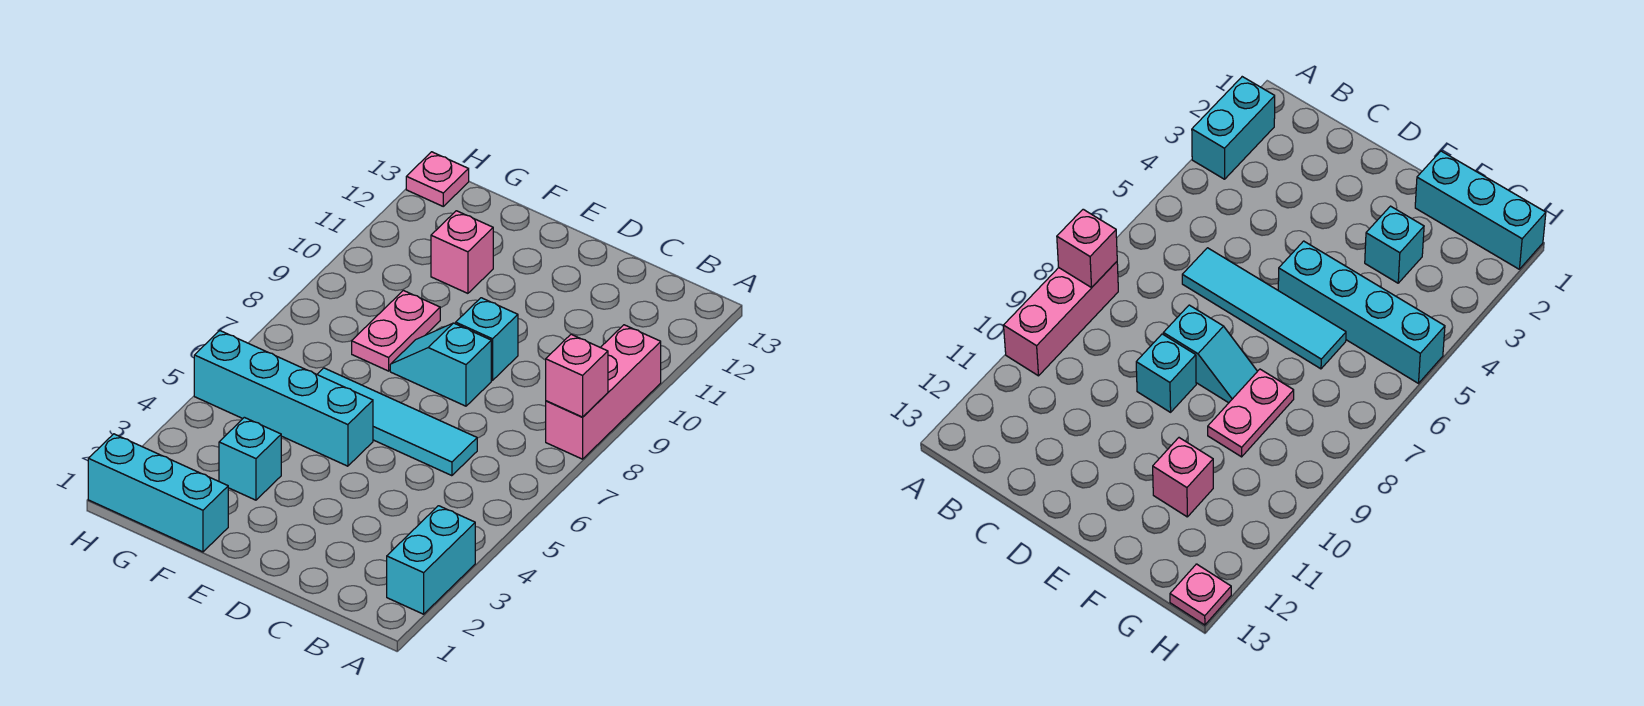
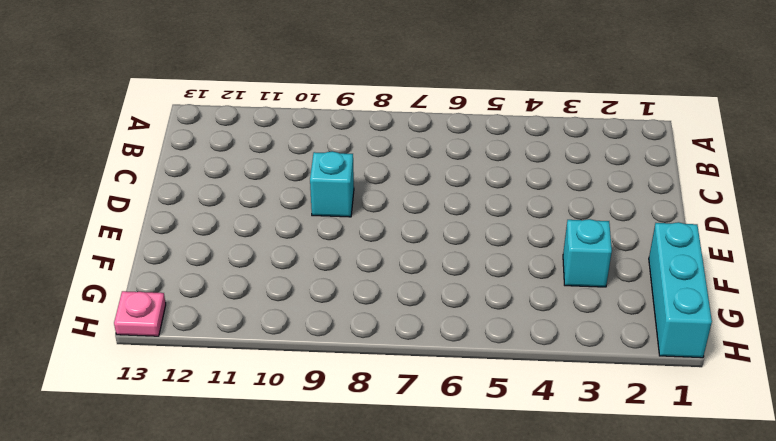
none -> cyan brick A2:A3 level 1
none -> pink brick A8:A10 level 1
none -> cyan tile C6:F6 level 1

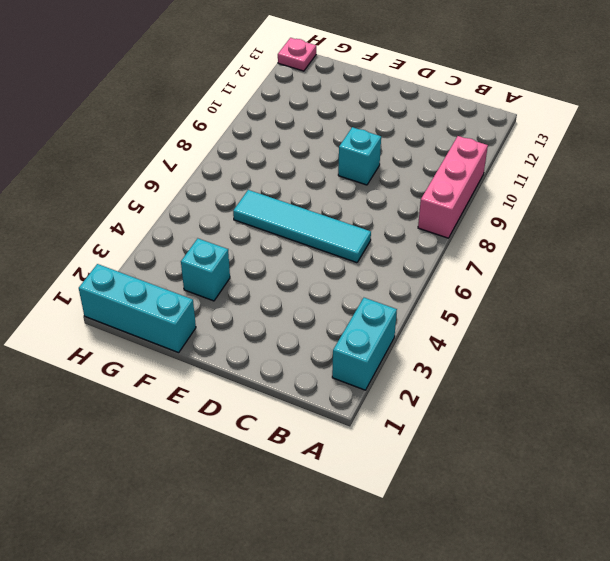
none -> cyan slope D8:E8 level 1 top D
none -> cyan brick E5:H5 level 1
none -> pink plate F8:F9 level 1

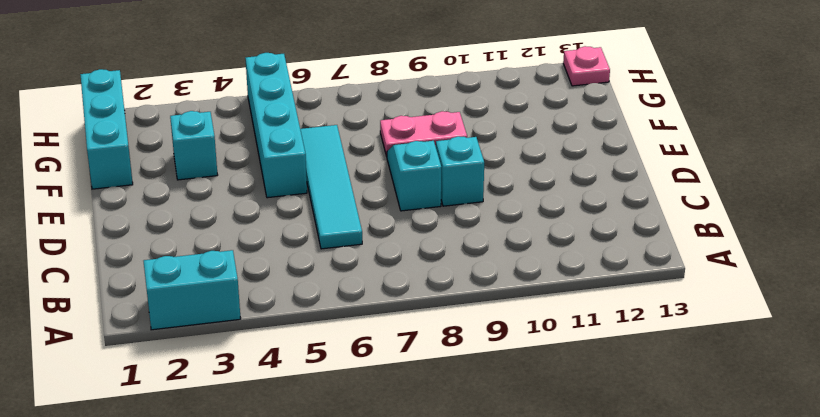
none -> pink brick A8:A10 level 1
none -> pink brick F11 level 1
none -> pink brick A8 level 2

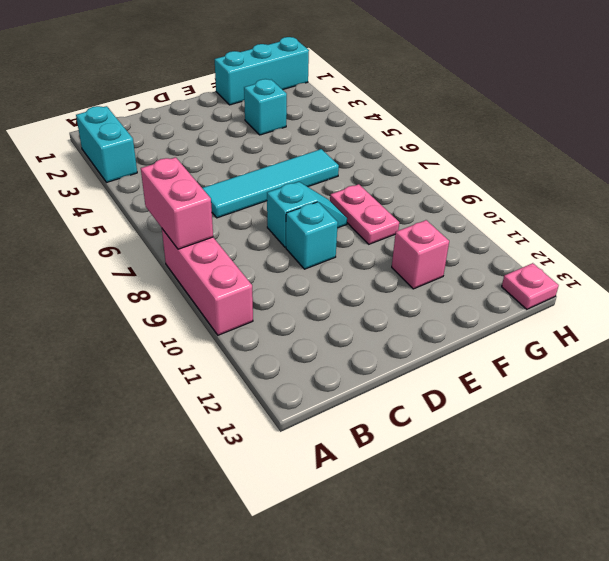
pink brick A7:A8 level 2 -> pink brick A8 level 2
none -> cyan brick E5:H5 level 1

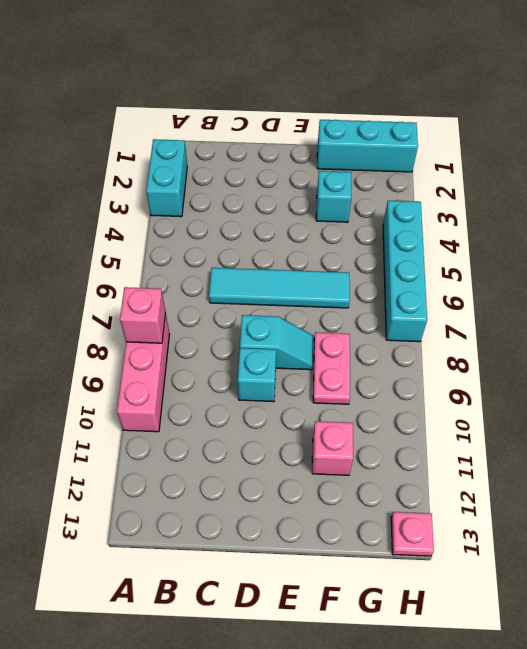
cyan brick H4:H7 level 1 -> cyan brick E5:H5 level 1

